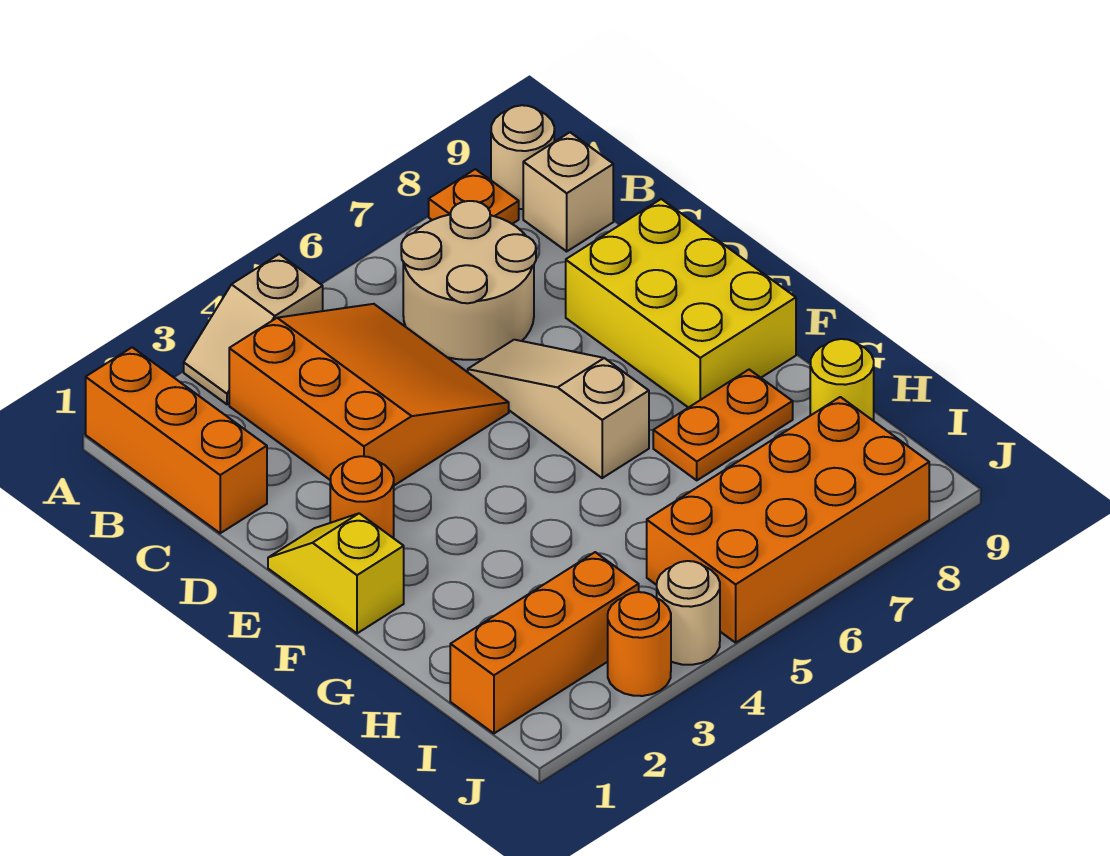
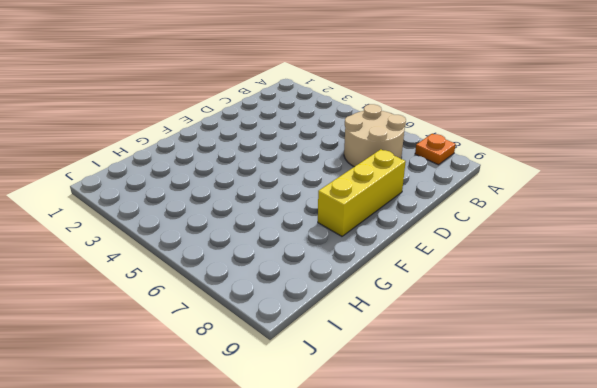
yellow brick D8:F8 level 1 -> yellow brick D8:F9 level 1
none -> orange brick A1:C1 level 1
none -> tan slope A3:A4 level 1 top 4
none -> tan round brick A9 level 1

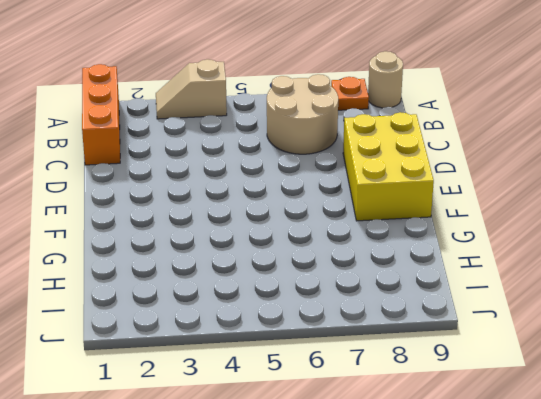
none -> orange slope B3:D5 level 1 top 3
none -> tan brick B9 level 1
none -> tan slope D6:F6 level 1 top F

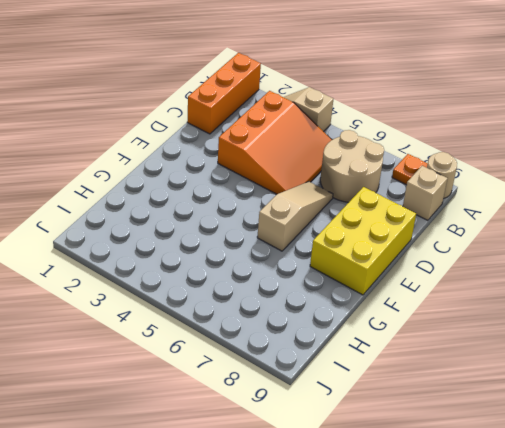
none -> yellow slope E1:F1 level 1 top F
none -> orange round brick E2 level 1
none -> orange plate G7:G8 level 1

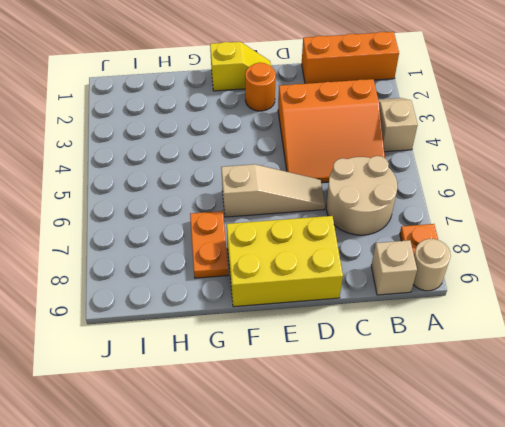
none -> yellow round brick H9 level 1
none -> orange brick I1:I3 level 1
none -> orange brick I5:J8 level 1

